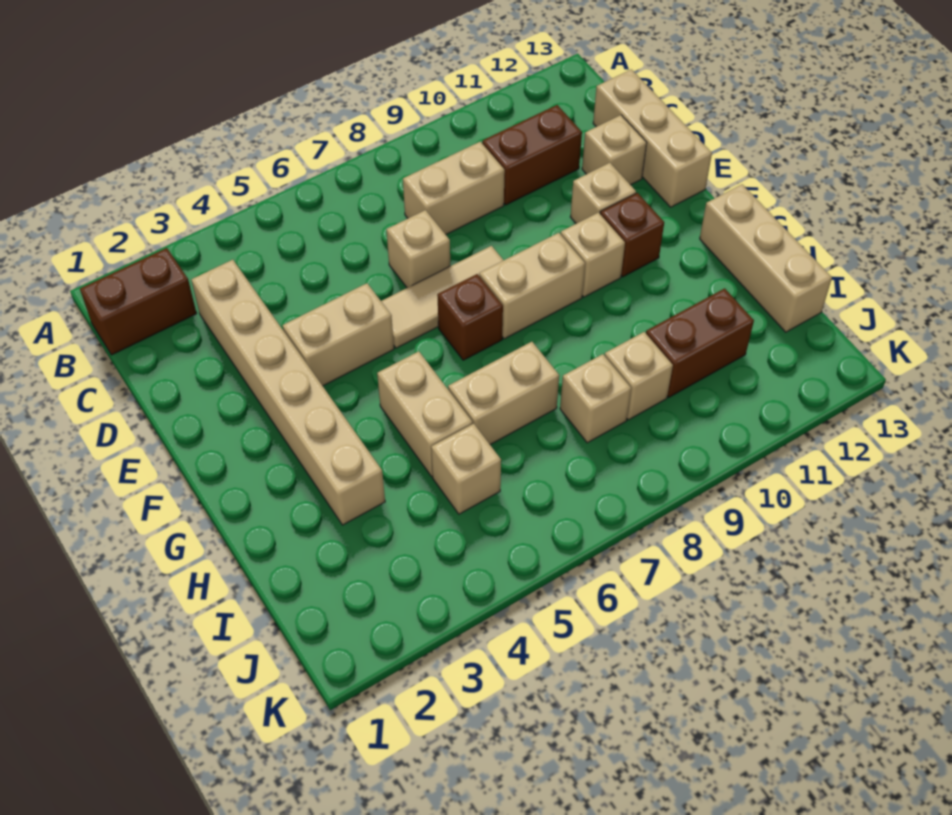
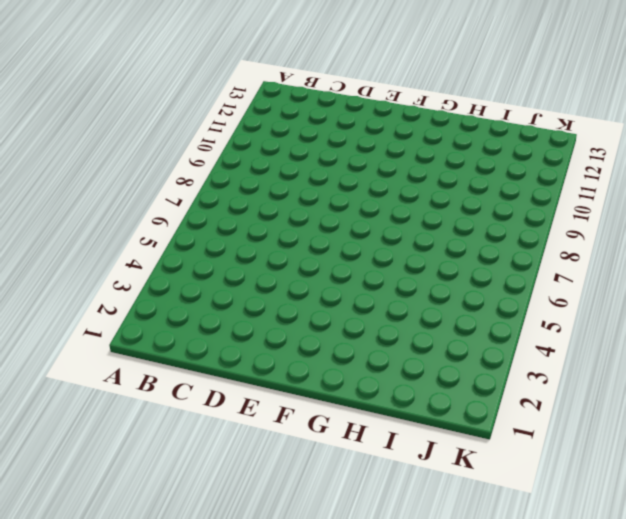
none -> brown brick B1:B2 level 1
none -> tan brick C3:H3 level 1
none -> tan brick C8:C9 level 1

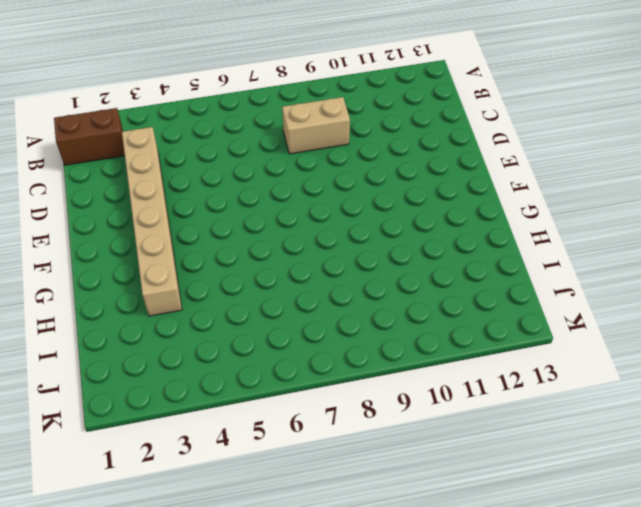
none -> brown brick C10:C11 level 1
none -> tan brick C13:E13 level 1
none -> tan brick D7 level 1

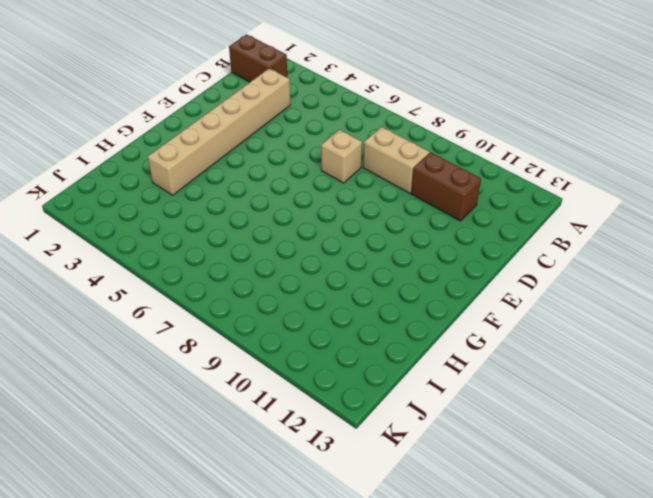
none -> tan brick C13:E13 level 1
none -> tan brick D12 level 1
none -> tan brick E4:E5 level 1

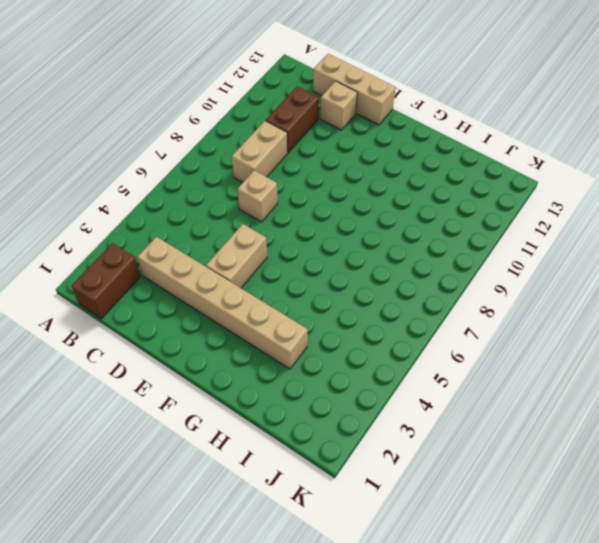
none -> tan tile E6:E8 level 1
none -> tan brick E11 level 1
none -> brown brick F7 level 1

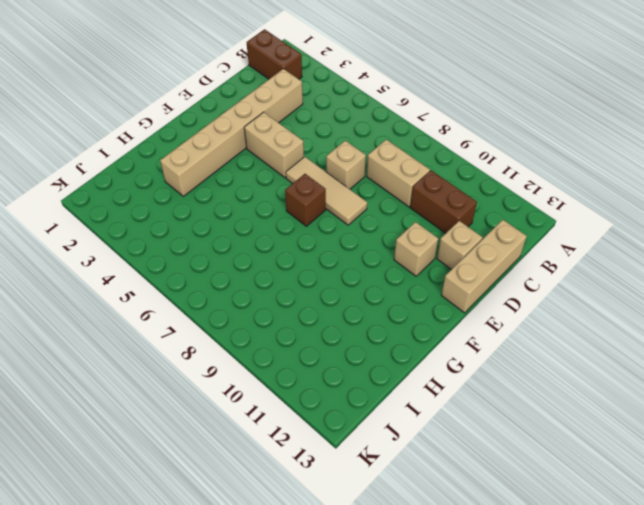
none -> tan brick F8:F9 level 1
none -> tan brick F10 level 1
none -> brown brick F11 level 1

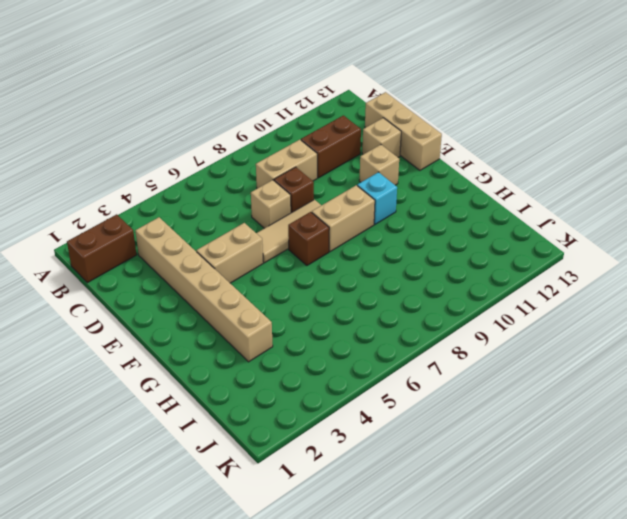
brown brick D8 level 1 -> brown brick F11 level 1
cyan brick F10 level 1 -> tan brick F10 level 1
none -> tan brick G5:H5 level 1
none -> tan brick G13:I13 level 1
none -> tan brick H6:H7 level 1

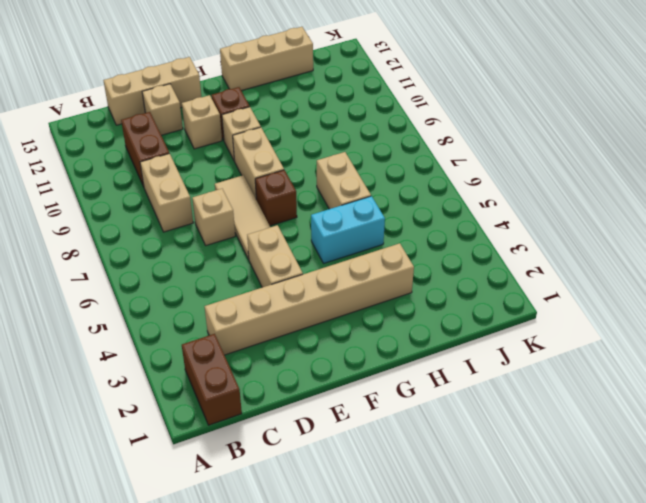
cyan brick G5:H5 level 1 -> tan brick G5:H5 level 1
none -> tan brick I5 level 1
none -> tan brick I8 level 1
none -> tan brick I9 level 1

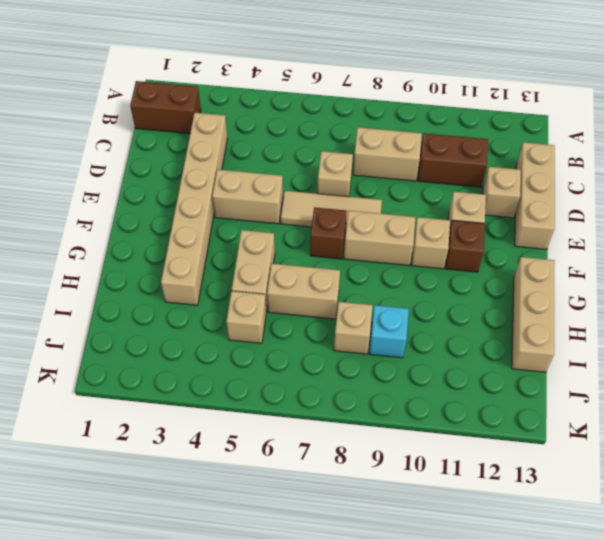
cyan brick I9 level 1 -> tan brick I9 level 1
none -> brown brick I10:I11 level 1

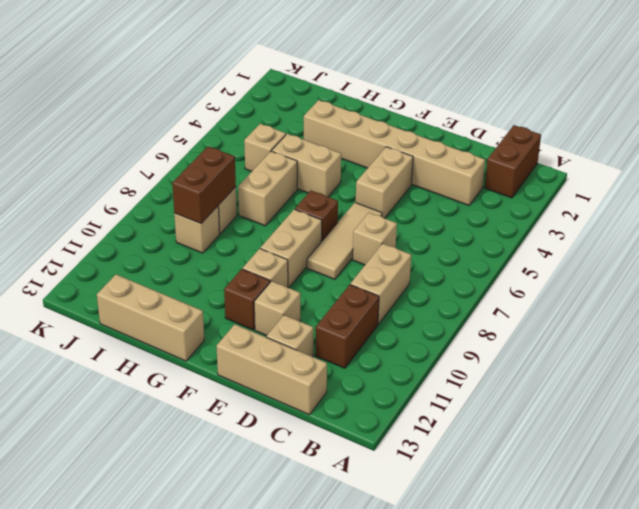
brown brick I8:I9 level 2 -> brown brick I10:I11 level 1

